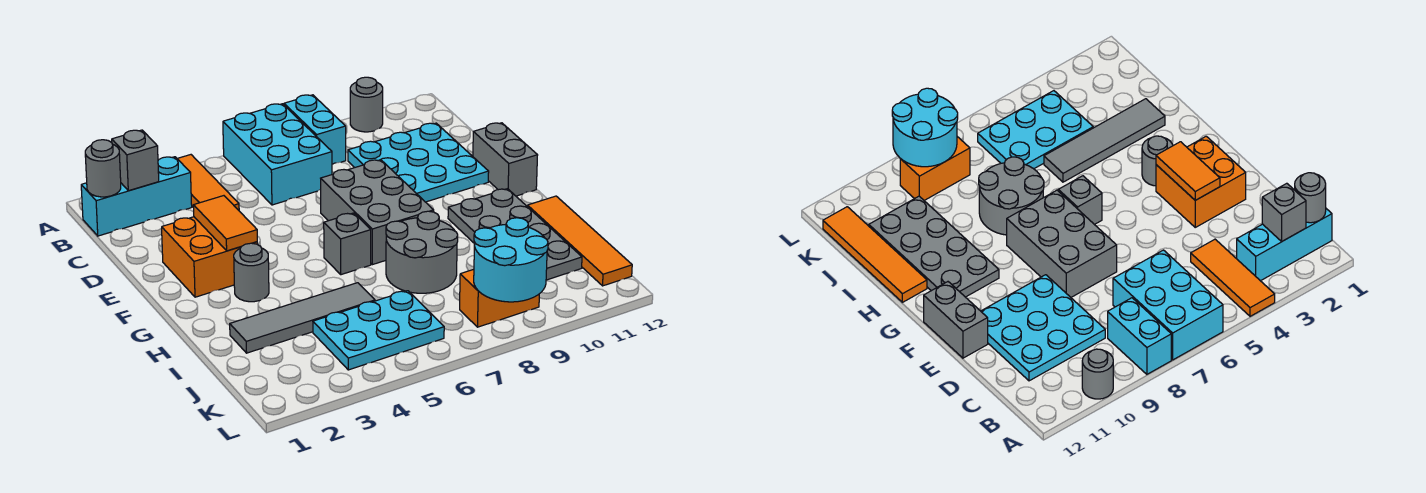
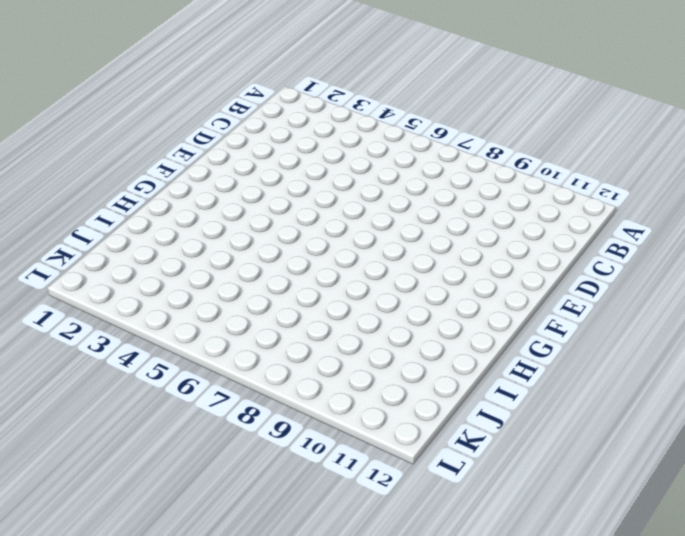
none -> orange tile A4:C4 level 1
none -> cyan brick A6:C7 level 1
none -> cyan brick A8:B8 level 1

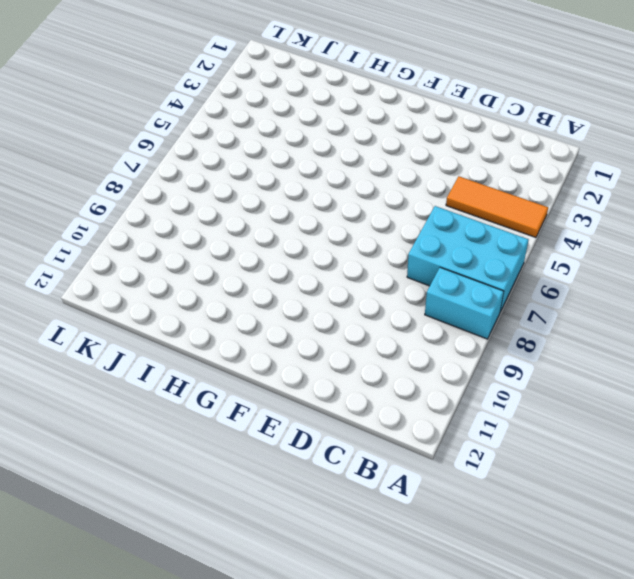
none -> grey round brick A10 level 1
none -> cyan brick B1:B3 level 1
none -> cyan plate C9:E11 level 1

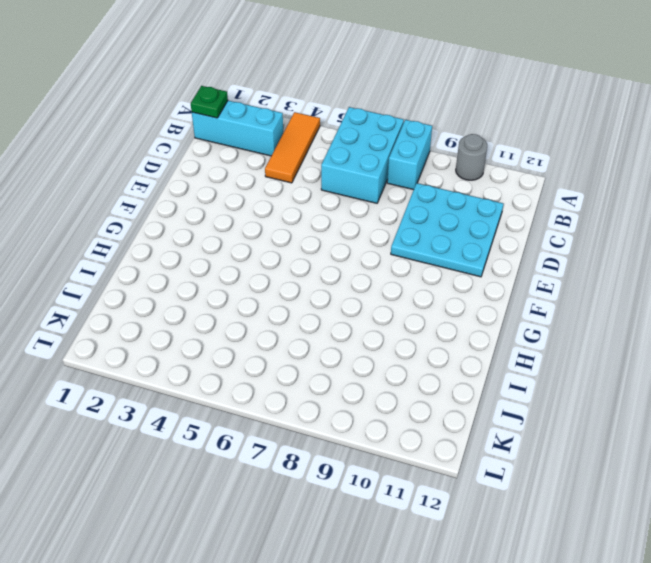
green plate B1 level 2 -> grey round brick B1 level 2
none -> orange brick E2:F3 level 1
none -> grey brick E7:G8 level 1
none -> grey brick E12:F12 level 1

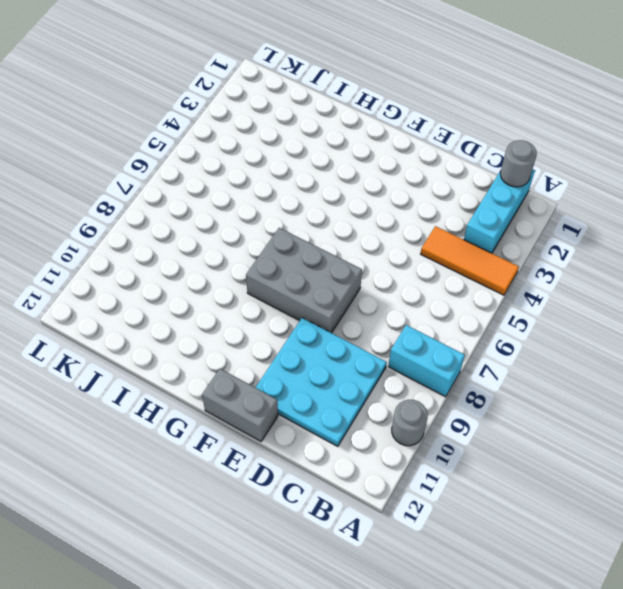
none -> cyan brick A6:C7 level 1
none -> orange brick E2:F3 level 1
none -> grey round brick G3 level 1

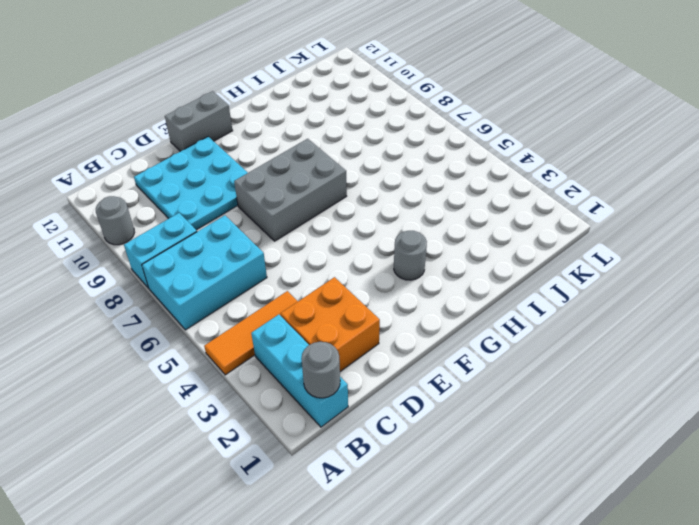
orange brick C2:D3 level 1 -> orange brick E2:F3 level 1
none -> grey brick G6 level 1
none -> grey plate G10:J11 level 1
none -> grey round brick H7:I8 level 1

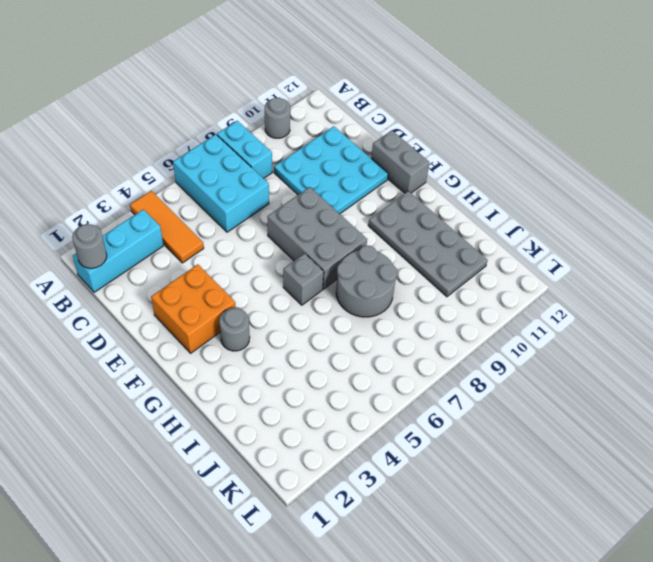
none -> orange tile H12:K12 level 1
none -> grey tile I2:I5 level 1
none -> cyan plate J4:K6 level 1

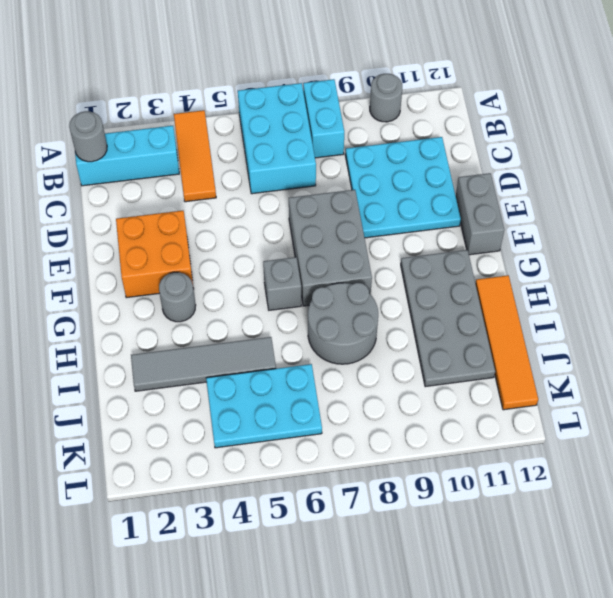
none -> orange brick K8:K9 level 1
none -> grey brick B2 level 2
none -> orange tile E3:F3 level 2

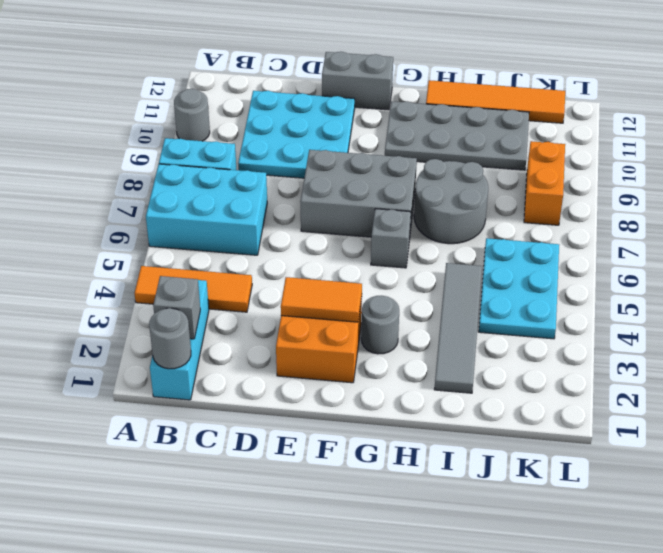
none -> cyan round brick K8:L9 level 2

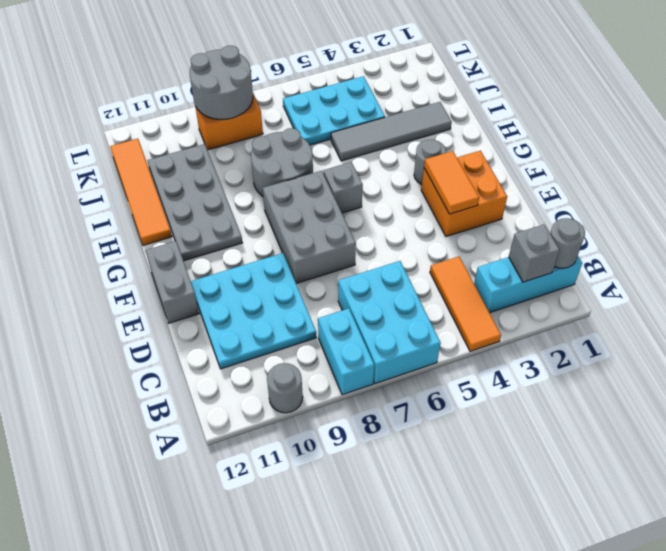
grey round brick K8:L9 level 2 -> cyan round brick K8:L9 level 2

